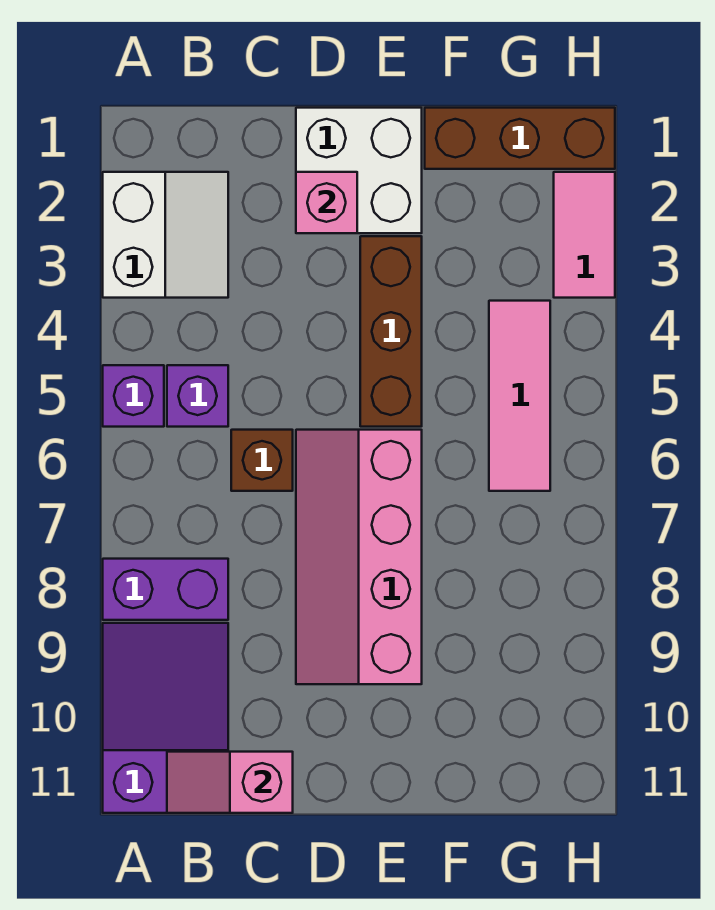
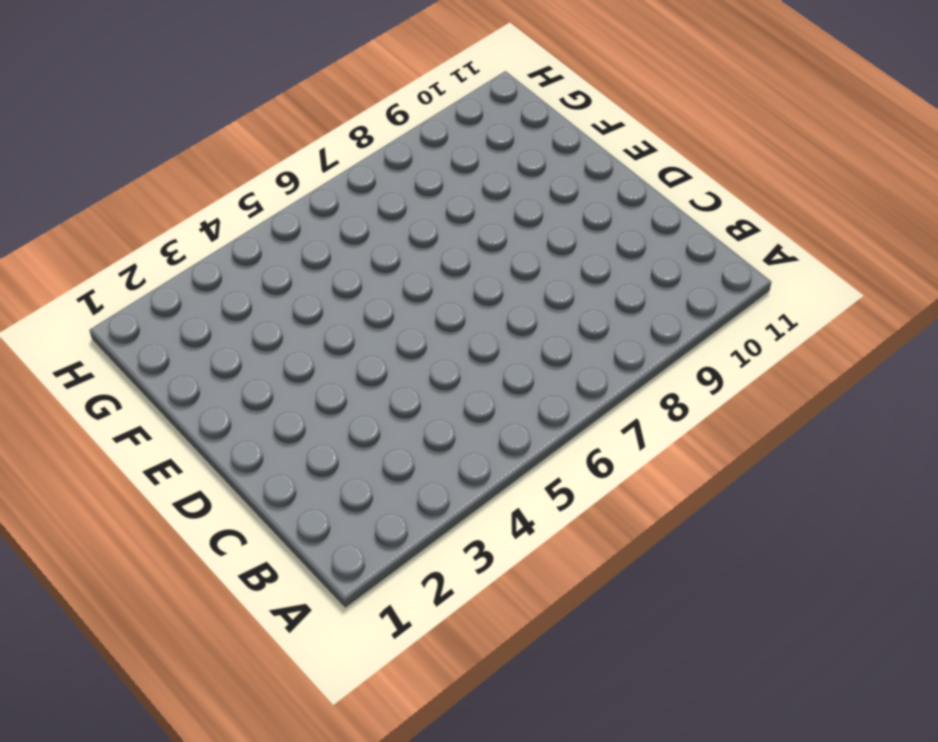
none -> white slope A2:B3 level 1 top A
none -> purple brick A5 level 1
none -> purple brick A8:B8 level 1

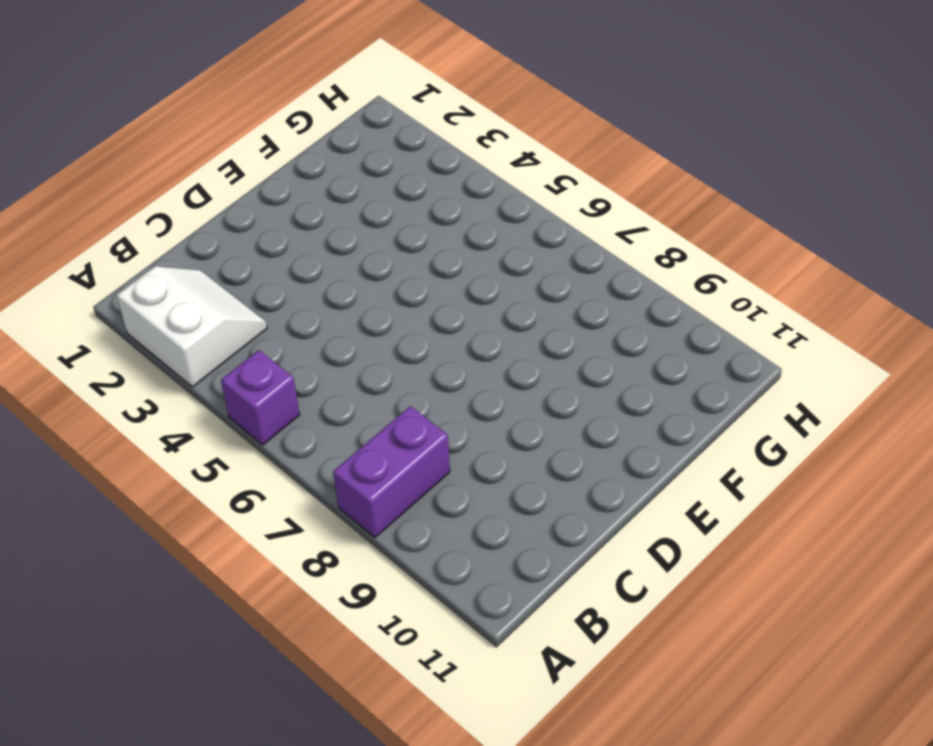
none -> purple slope A9:B11 level 1 top 11
none -> purple brick B5 level 1
none -> brown brick C6 level 1

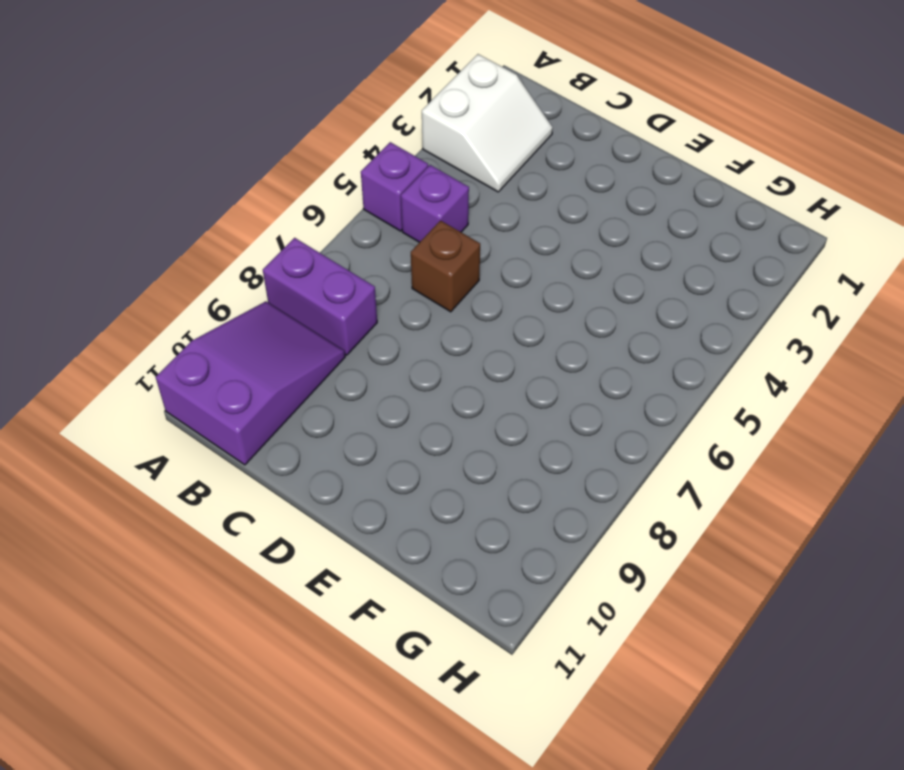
none -> white brick D1:E2 level 1
none -> pink slope D6:E9 level 1 top E
none -> brown brick E3:E5 level 1

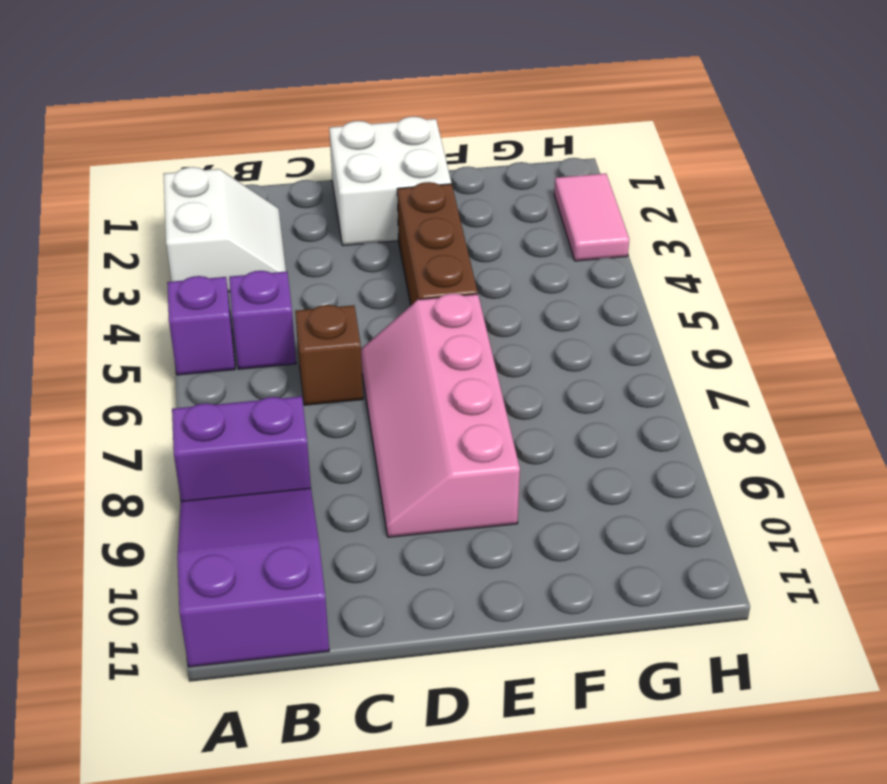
none -> brown brick F1:H1 level 1
none -> pink tile G4:G6 level 1
none -> pink slope B11:C11 level 2 top C

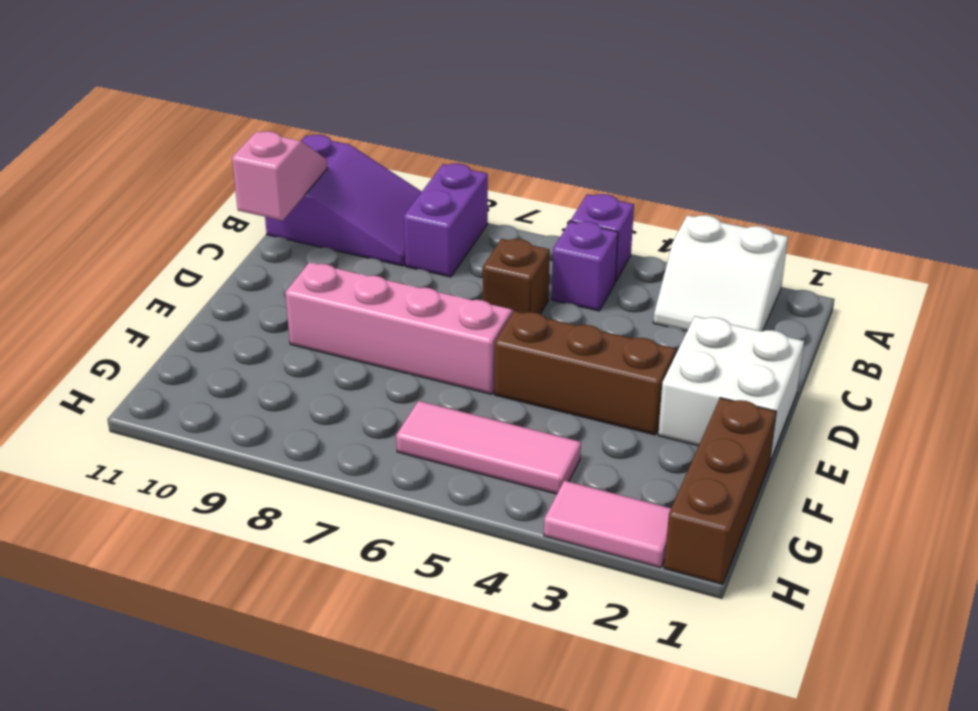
none -> pink brick D2 level 2

